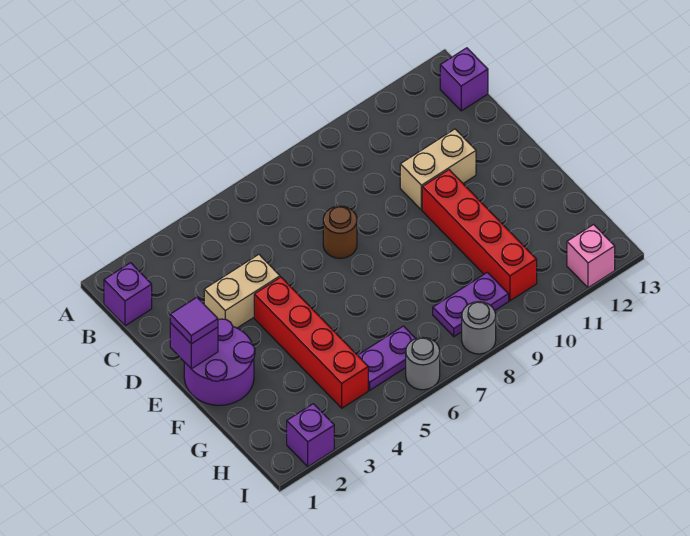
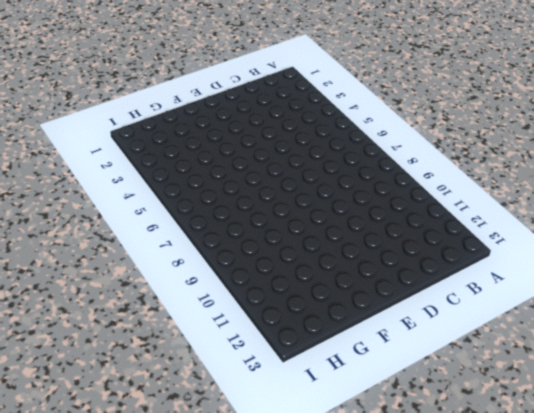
none -> purple brick B1 level 1
none -> purple brick B13 level 1
none -> tan brick D3:D4 level 1

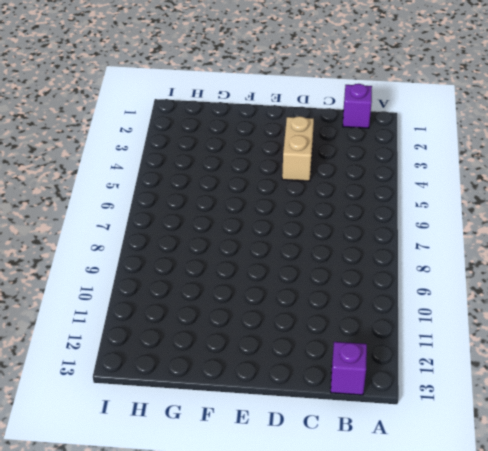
none -> brown round brick D7 level 1
none -> tan brick D10:D11 level 1
none -> purple round brick E1:F2 level 1

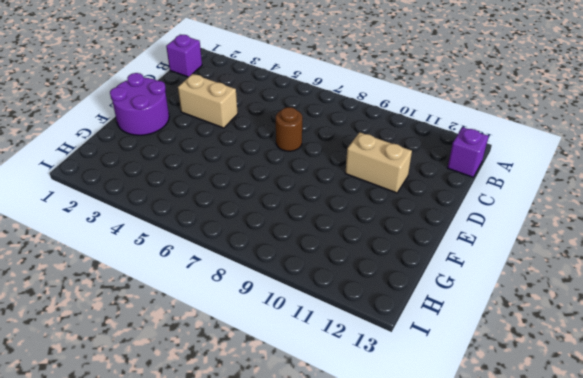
none -> red brick E4:H4 level 1
none -> red brick E10:H10 level 1
none -> purple plate H5:H6 level 1

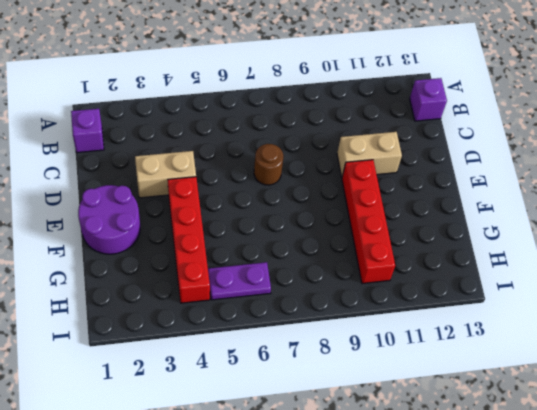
none -> purple plate H8:H9 level 1
none -> purple brick I2 level 1
none -> grey round brick I6 level 1

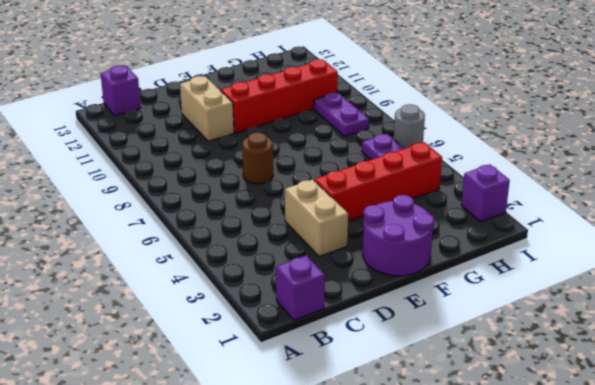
none -> grey round brick I8 level 1
none -> pink brick I12 level 1
none -> purple brick E1 level 2

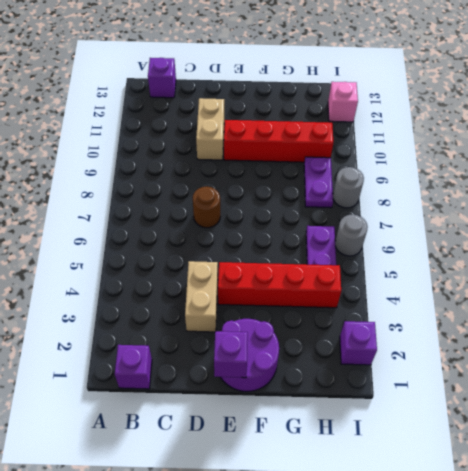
none -> purple tile E1 level 3

